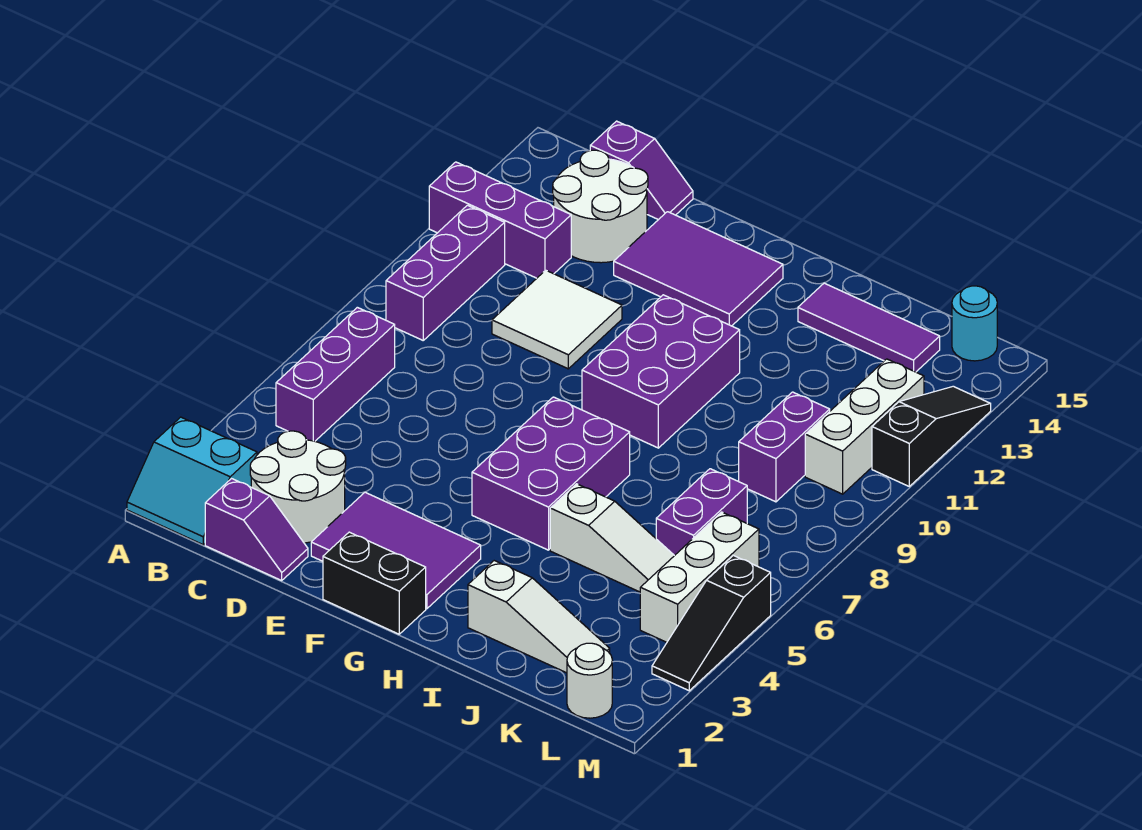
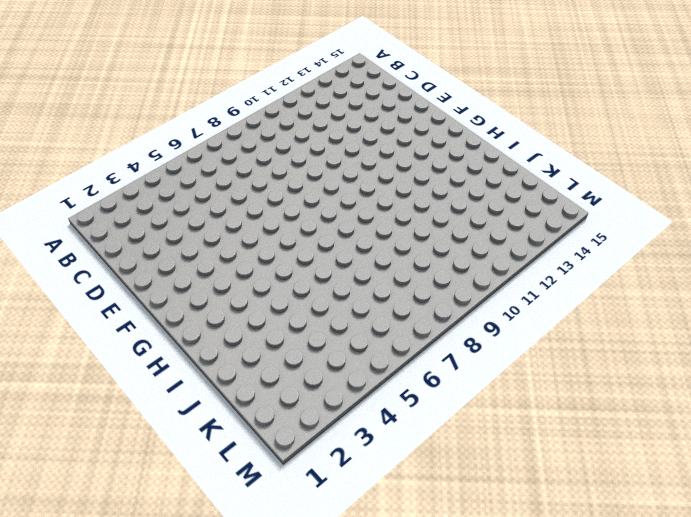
none -> cyan slope A1:B2 level 1 top 2
none -> purple brick A12:C12 level 1
none -> purple brick B5:B7 level 1

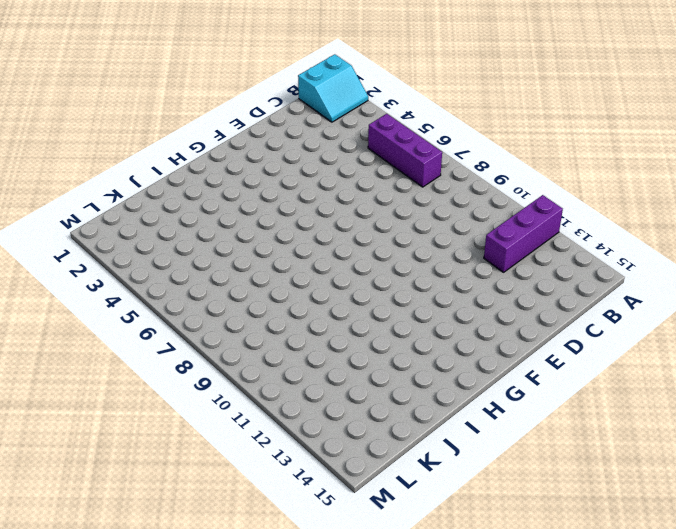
cyan slope A1:B2 level 1 top 1 -> cyan slope A1:B2 level 1 top 2
none -> purple brick B9:B11 level 1
none -> purple slope C1:D1 level 1 top C
none -> white round brick C2:D3 level 1

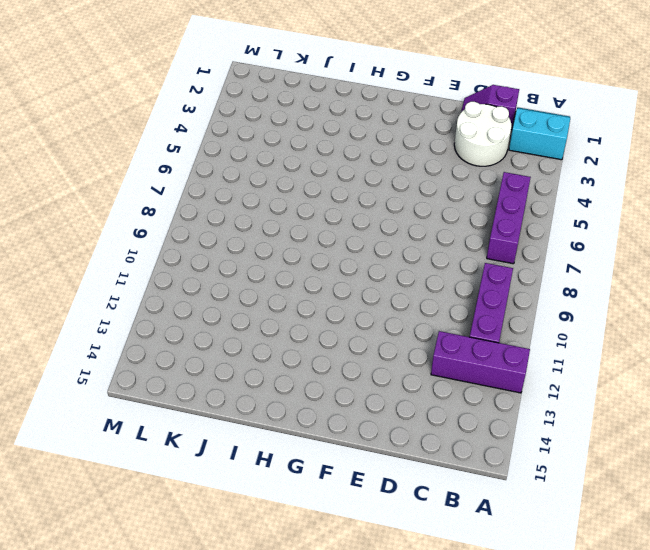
none -> white round brick C13:D14 level 1
none -> purple slope C15:D15 level 1 top C
none -> white tile D10:E11 level 1

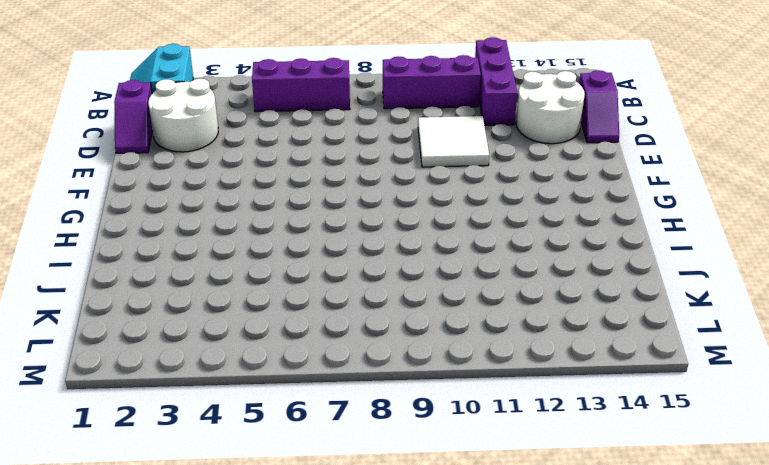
none -> purple tile E2:G3 level 1
none -> purple tile E13:G14 level 1
none -> black brick F1:G1 level 1

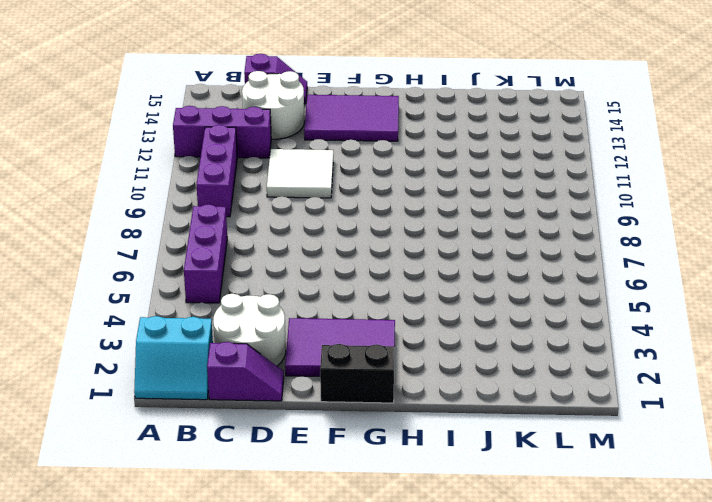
none -> purple brick G5:H7 level 1
none -> purple brick G9:H11 level 1
none -> white slope I2:K2 level 1 top I

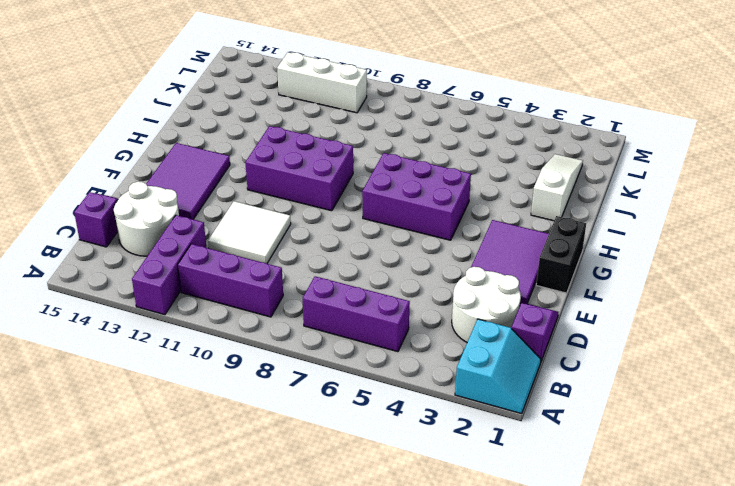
none -> white slope I5:K5 level 1 top I
none -> purple tile I14:K14 level 1
none -> purple brick K6:K7 level 1

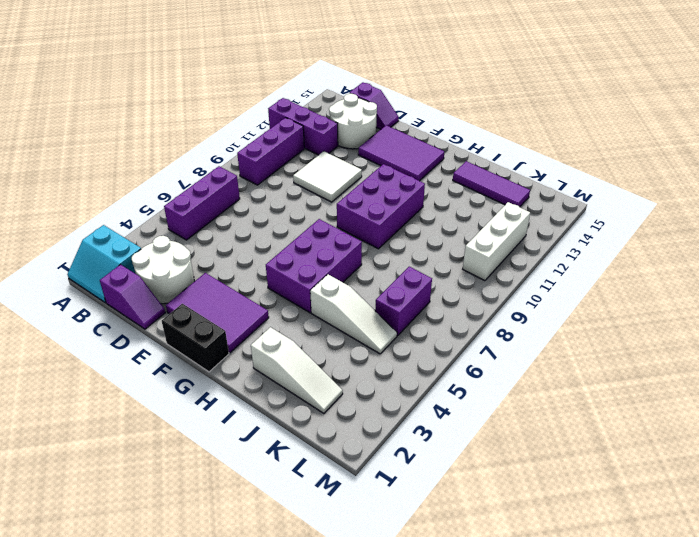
none -> purple brick K9:K10 level 1
none -> white round brick L1 level 1
none -> white brick L4:L6 level 1

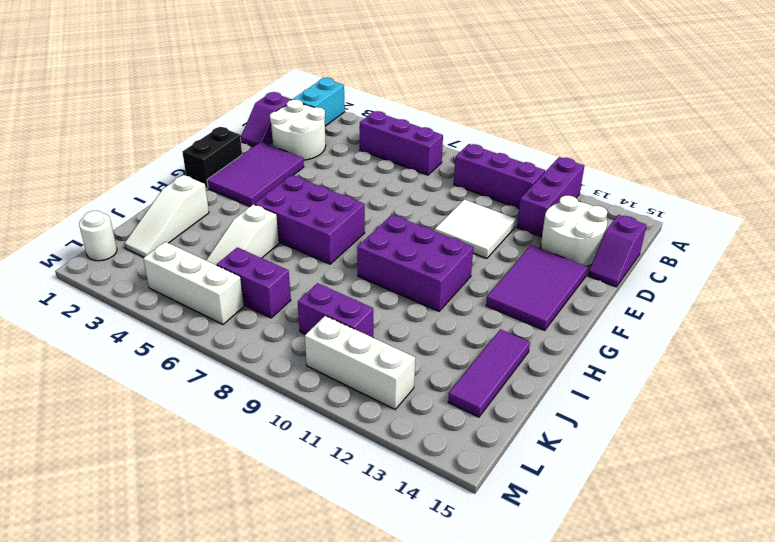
none -> cyan round brick L15 level 1
none -> black slope M3:M5 level 1 top 5
none -> black slope M11:M13 level 1 top 11

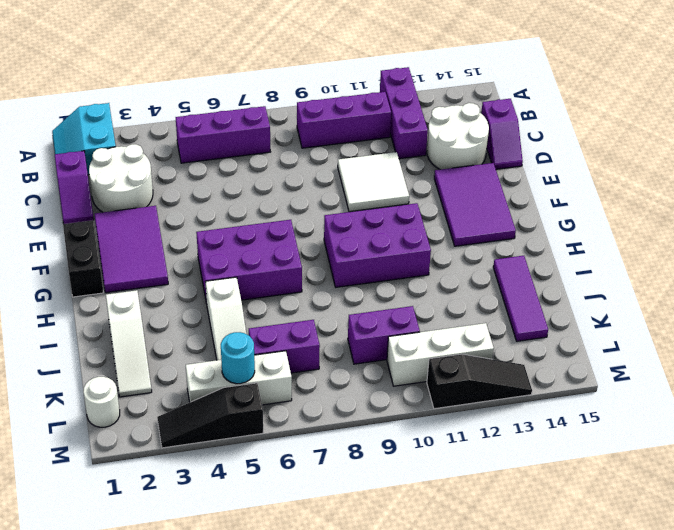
cyan round brick L5 level 2 -> cyan round brick L15 level 1

